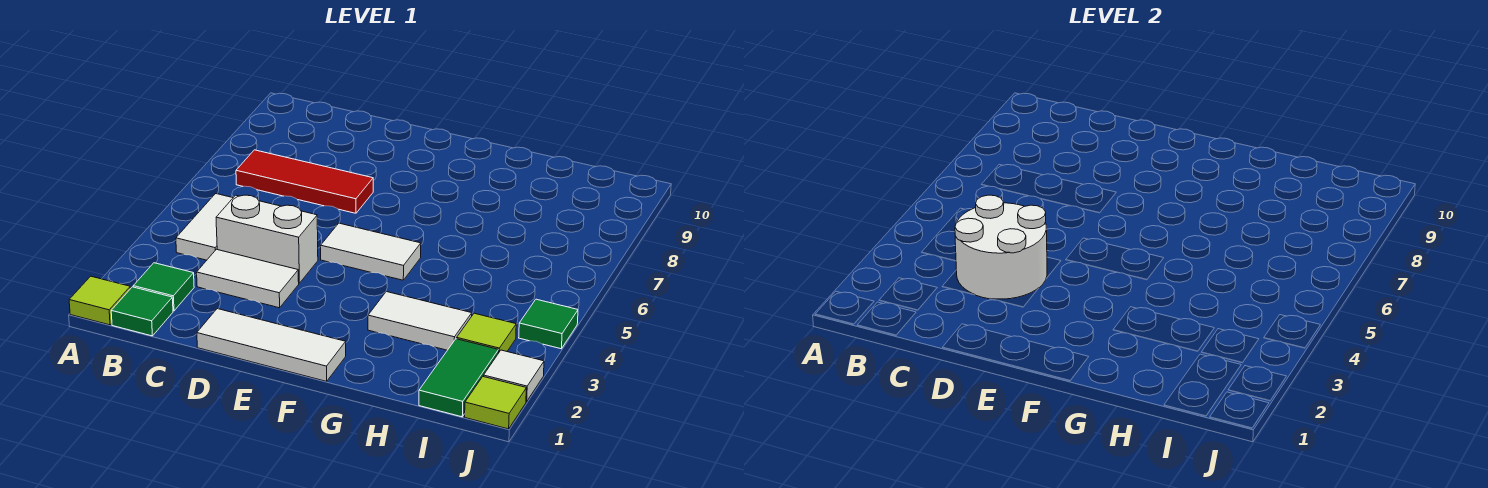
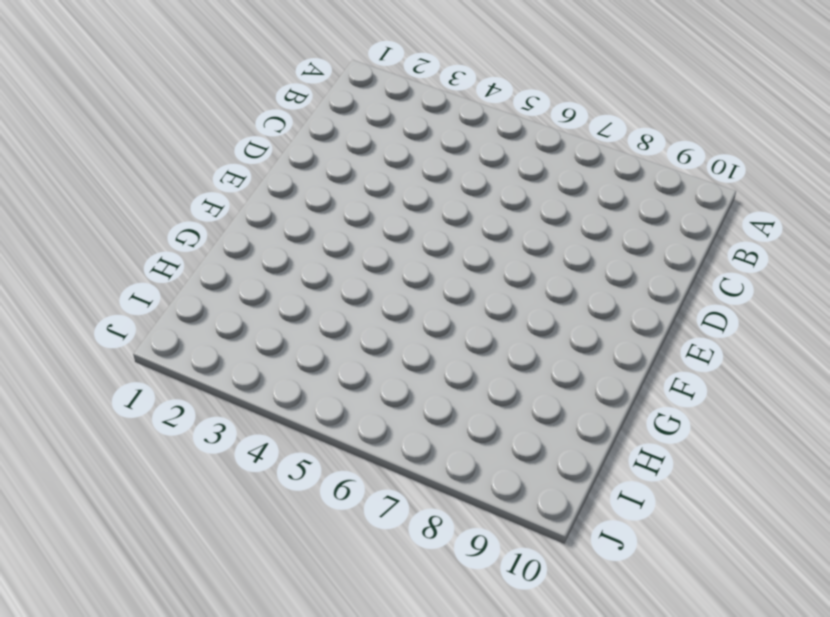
none -> lime tile A1 level 1
none -> green tile B1 level 1
none -> green tile B2 level 1

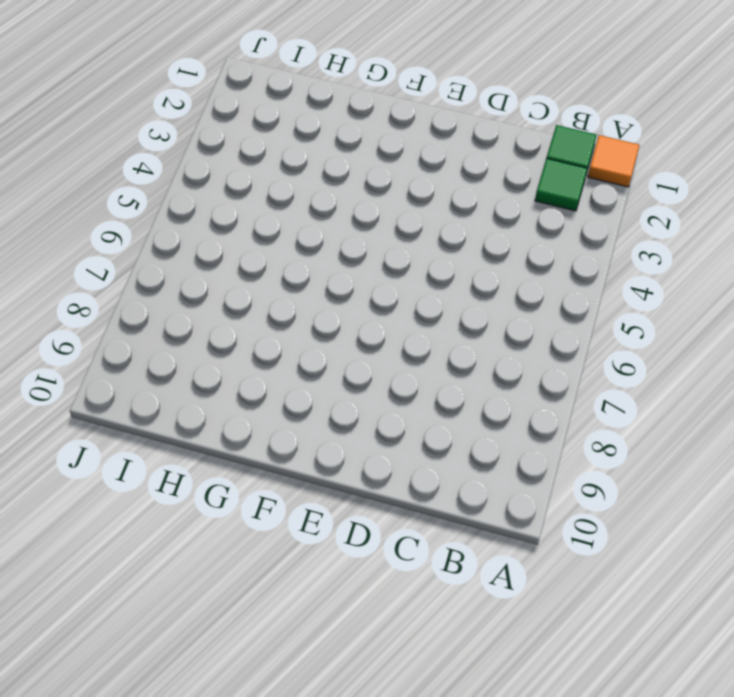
orange tile A1 level 1 -> lime tile A1 level 1
none -> white tile B4:B5 level 1
none -> red tile B7:D7 level 1
none -> white tile C3:D3 level 1

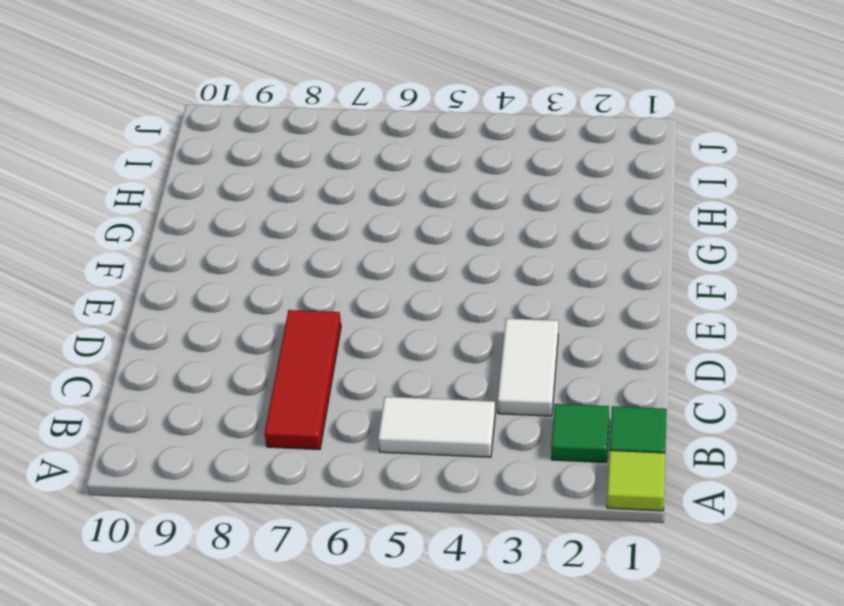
none -> white brick C4:D4 level 1
none -> white tile D1:F1 level 1
none -> white tile E5:F5 level 1

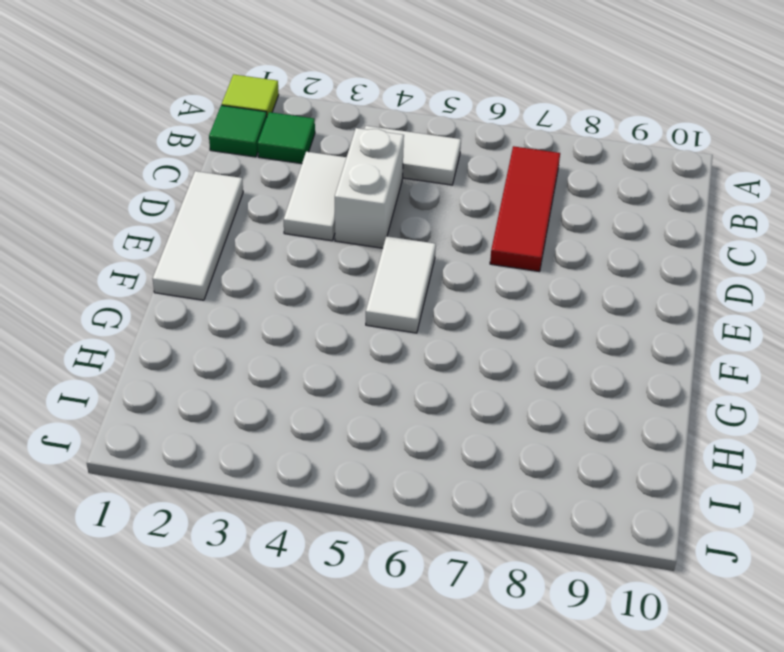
none -> white tile G3:H3 level 1
none -> green tile I1:I2 level 1
none -> lime tile I3 level 1

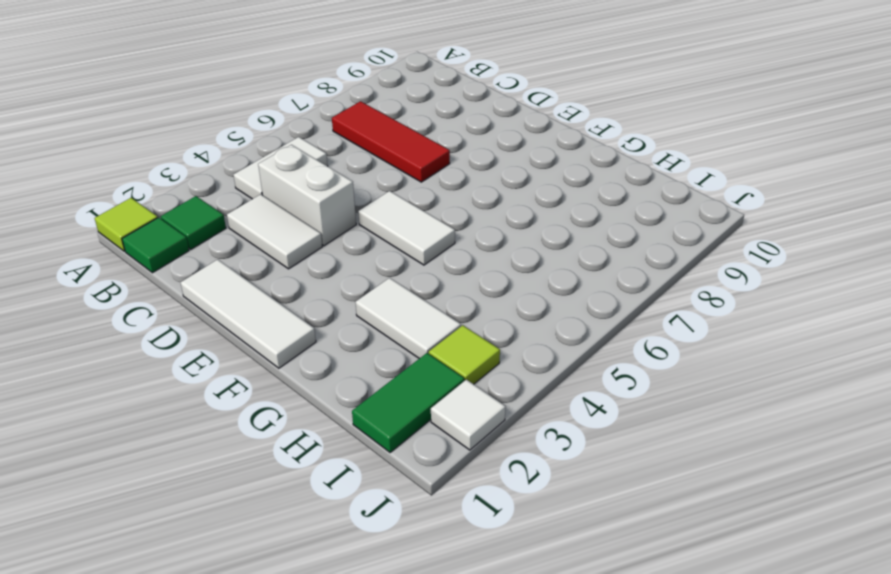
none -> lime tile J1 level 1
none -> green tile J4 level 1
none -> white round brick C3:D4 level 2

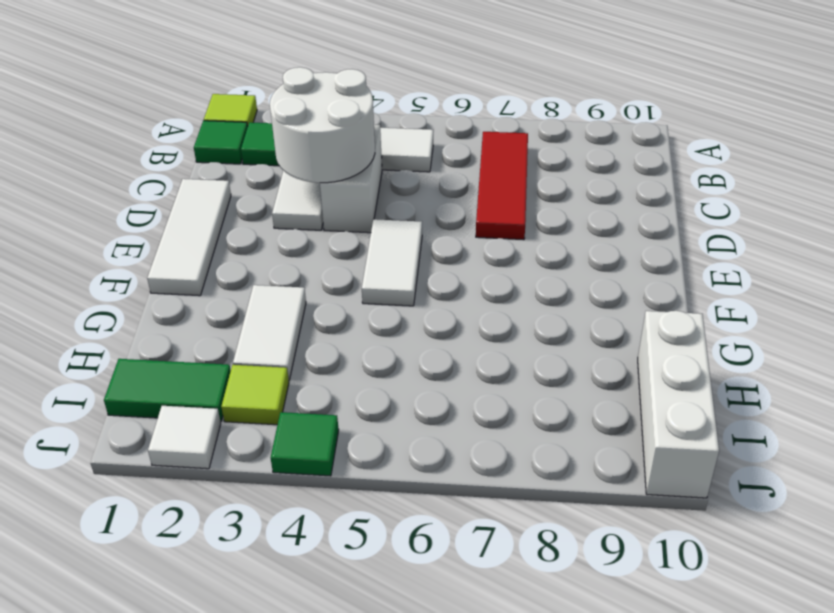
white brick H10:J10 level 1 -> none
none -> lime tile J1 level 1

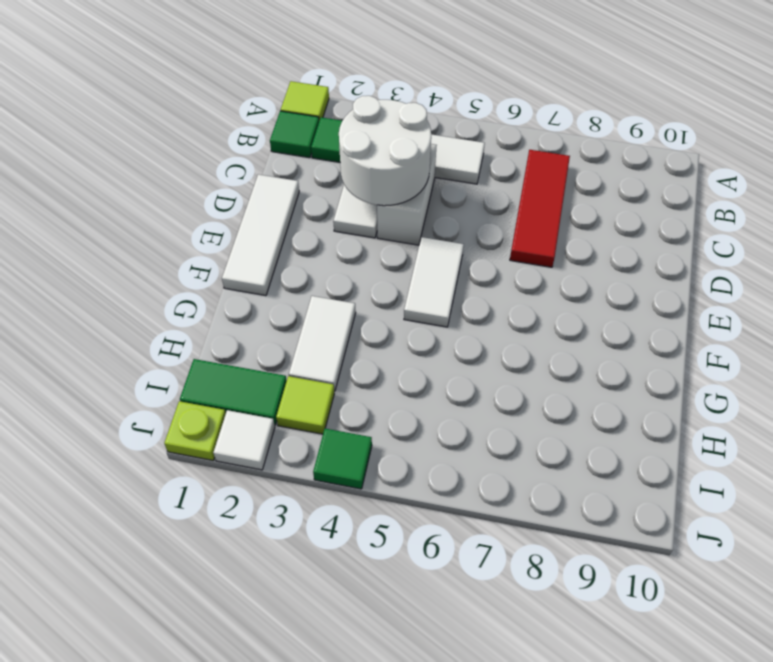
lime plate J1 level 1 -> lime tile J1 level 1

